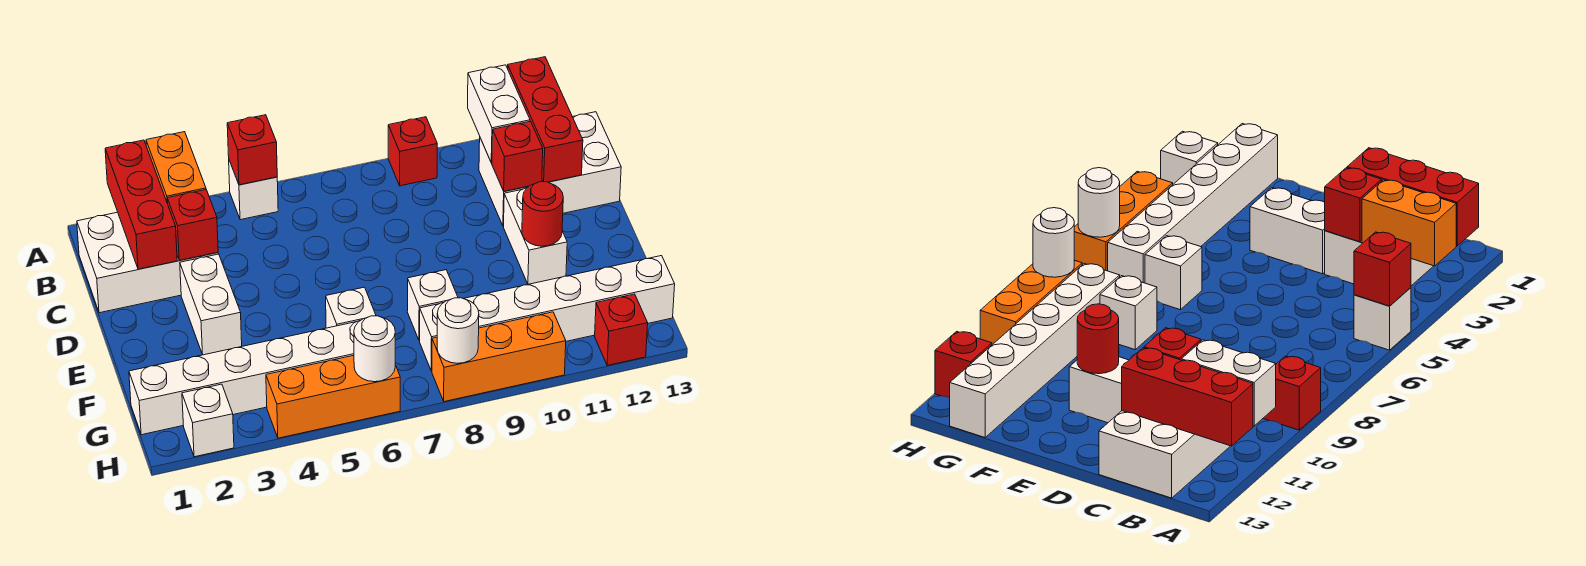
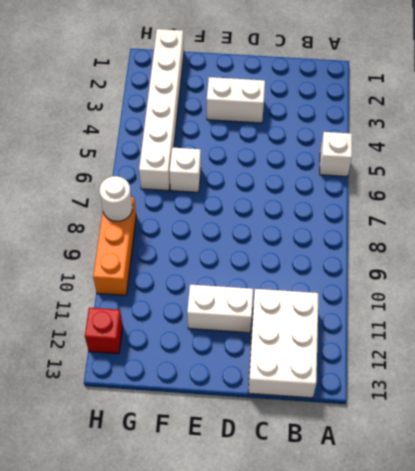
none -> red brick A9 level 1
none -> white brick B1:C3 level 1
none -> white brick F8 level 1

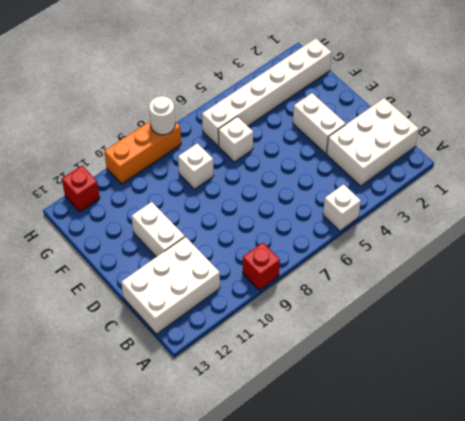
none -> white brick G8:G13 level 1
none -> white brick H2 level 1
none -> orange brick H4:H6 level 1

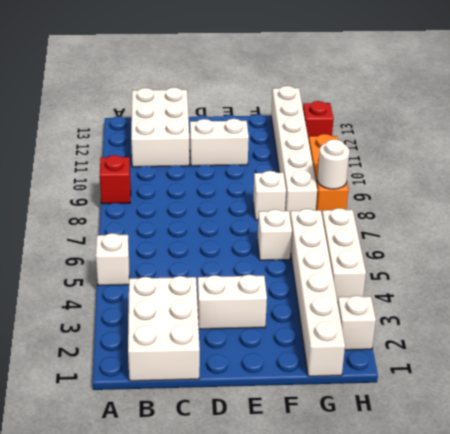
white brick H4:H6 level 1 -> orange brick H4:H6 level 1
none -> red brick A2:C2 level 2
none -> orange brick A3:B3 level 2
none -> red brick A5 level 2

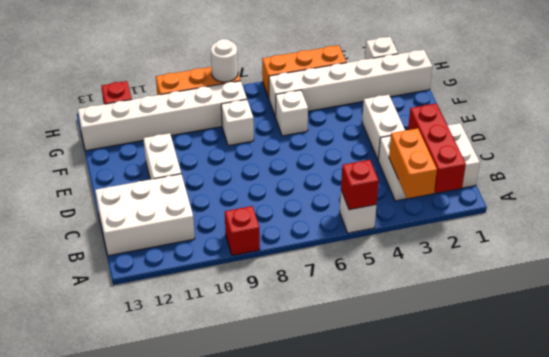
none -> white brick A11:B11 level 2
none -> red brick A12:C12 level 2
none -> red brick C3 level 2

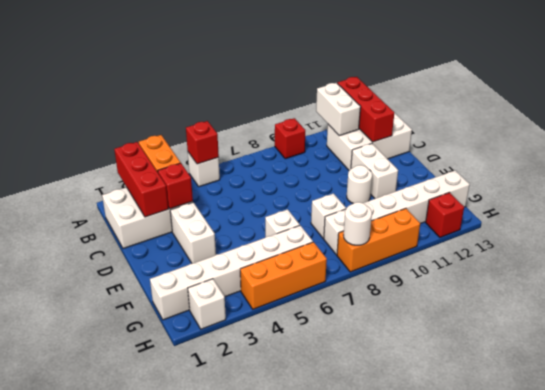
white round brick E10 level 1 -> white round brick H6 level 2
none -> red brick C11 level 2
none -> red round brick E11 level 2

